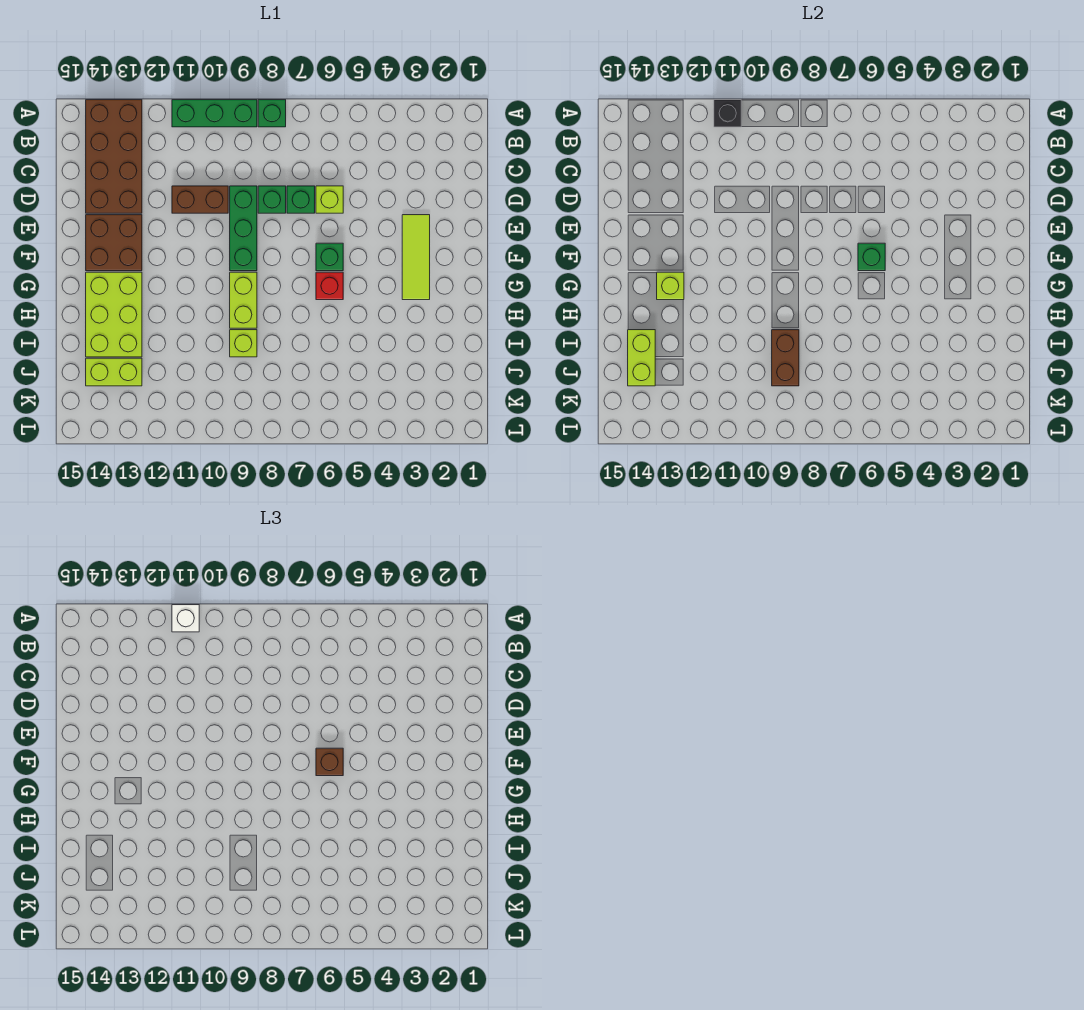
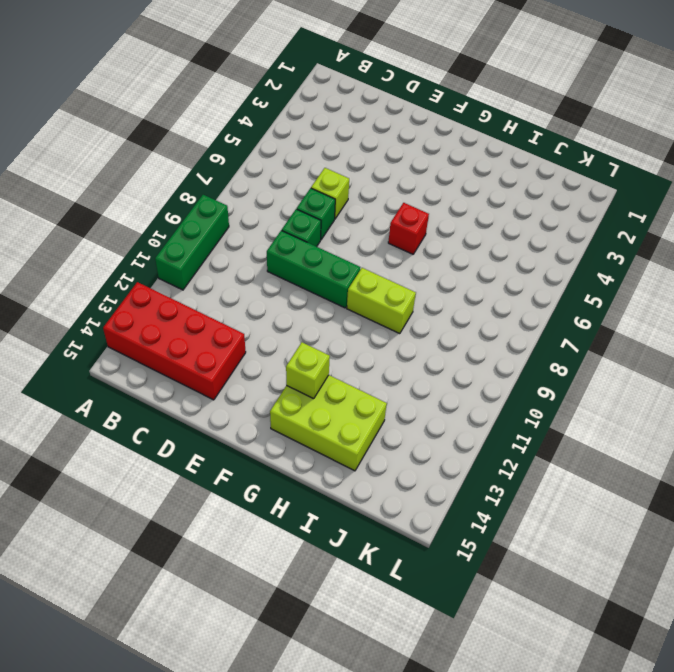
red brick A13:D14 level 1 -> brown brick A13:D14 level 1
none -> green brick A8 level 1
none -> brown brick D10:D11 level 1
none -> lime tile E3:G3 level 1

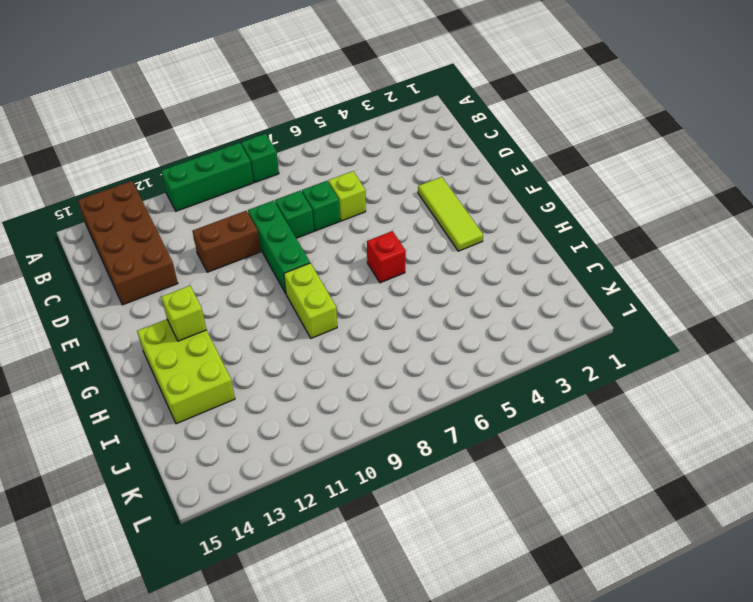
none -> brown brick E13:F14 level 1
none -> green brick F6 level 1
none -> lime brick I9 level 1

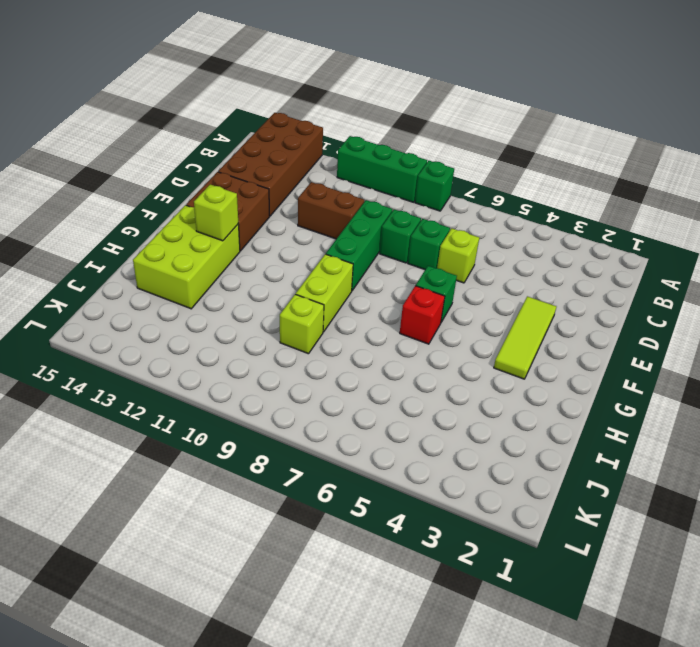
none -> lime brick J13:J14 level 1
none -> black brick A11 level 2
none -> green brick F6 level 2

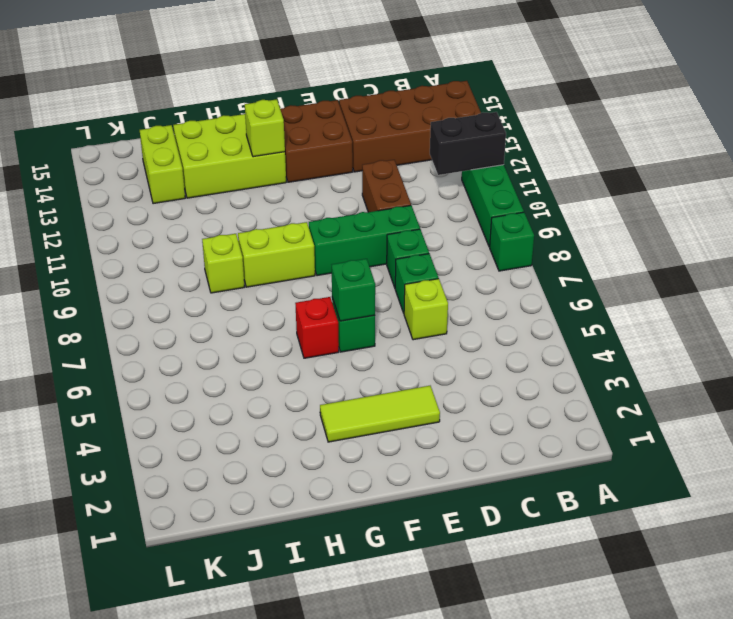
black brick A11:B11 level 2 -> black brick A11 level 2
none -> brown brick I9:J9 level 2
none -> lime brick I14:J14 level 2
none -> white brick A11 level 3

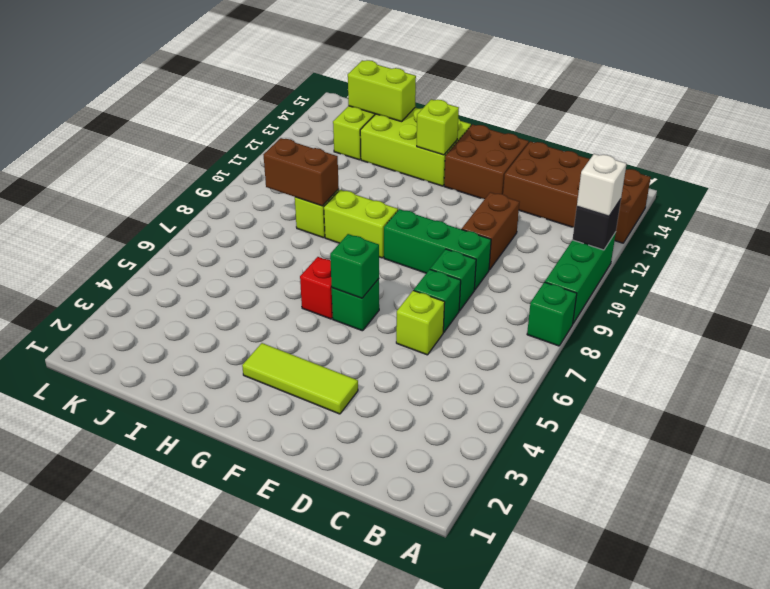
none -> brown brick F6 level 3

